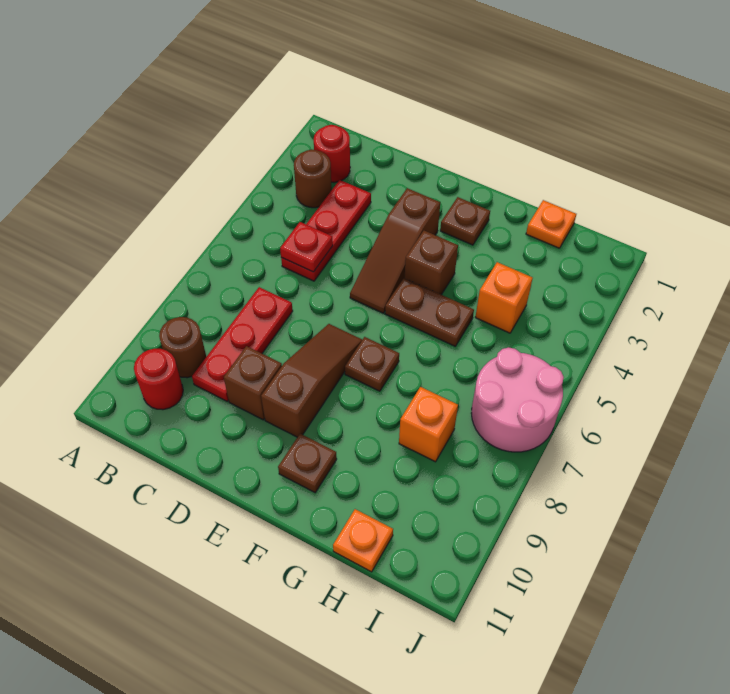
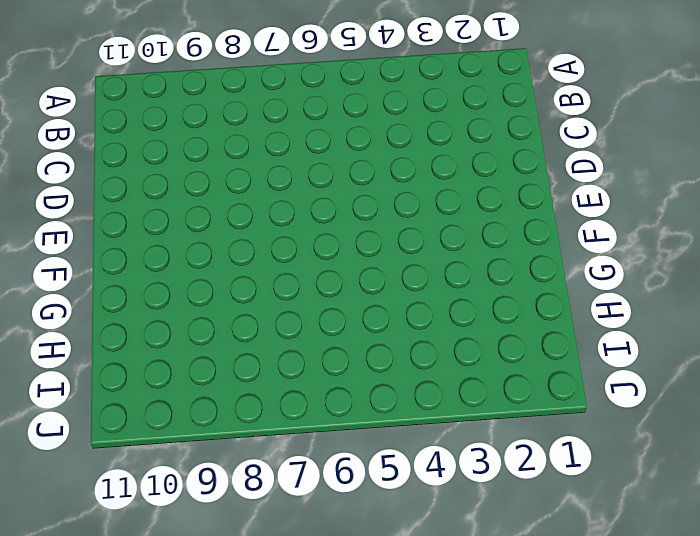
none -> red round brick B2 level 1
none -> brown round brick B3 level 1
none -> brown round brick B9 level 1

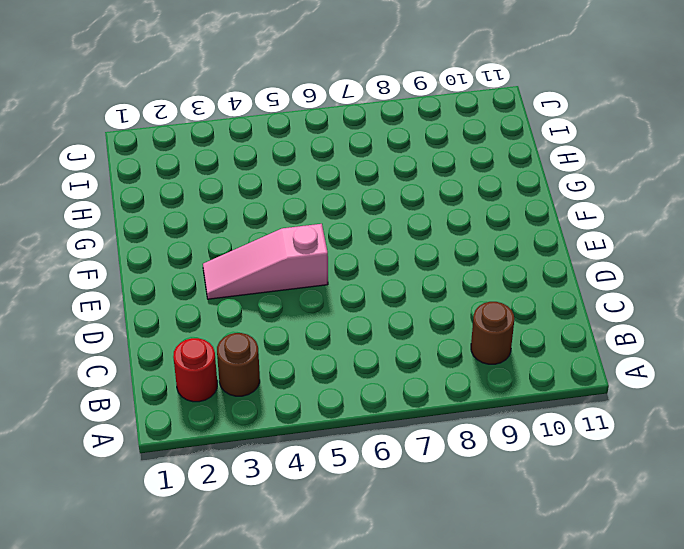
pink slope E3:E5 level 1 top 5 -> brown slope E3:E5 level 1 top 3
none -> red round brick B10 level 1
none -> red plate C3:C5 level 1
none -> red plate C7:C9 level 1

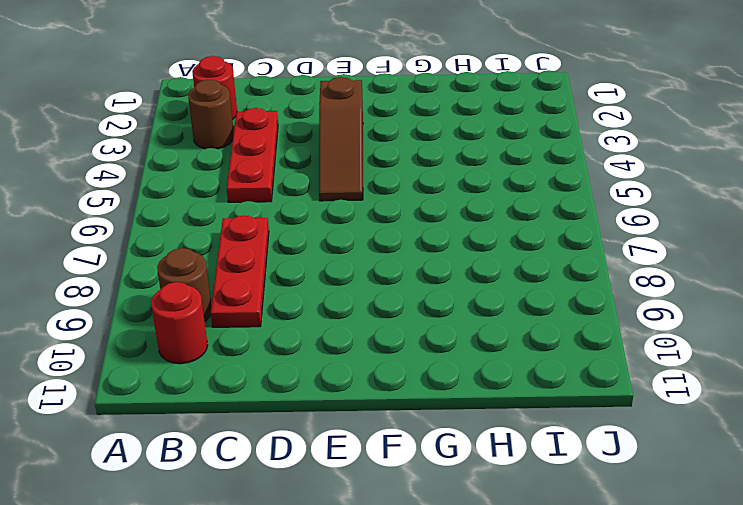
none -> brown brick D9 level 1
none -> brown slope E7:E9 level 1 top 9
none -> brown plate F2 level 1

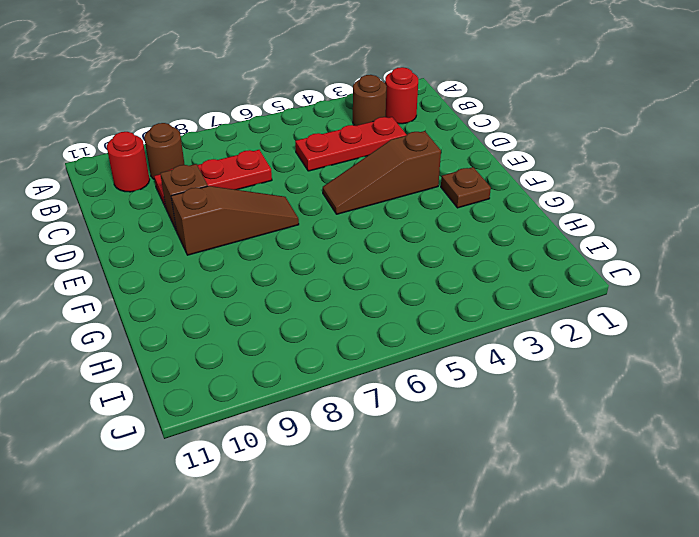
none -> brown brick F4 level 1
none -> brown plate F5:G5 level 1
none -> brown plate F7 level 1

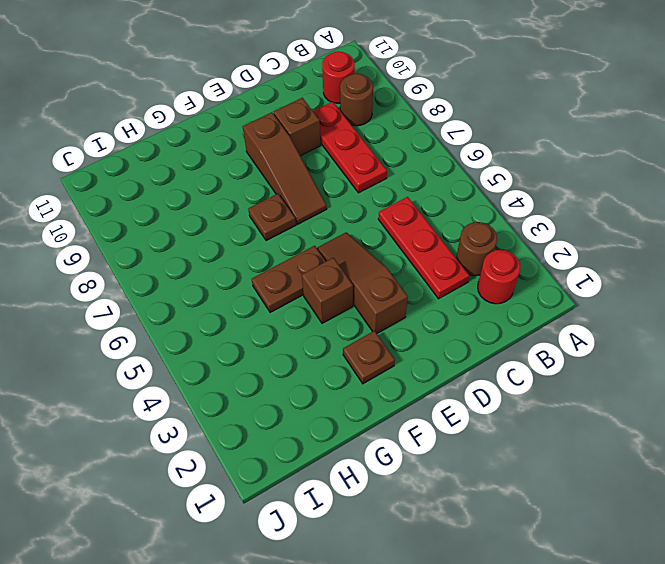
none -> brown plate F10 level 1
none -> orange plate H1 level 1
none -> orange brick H4 level 1

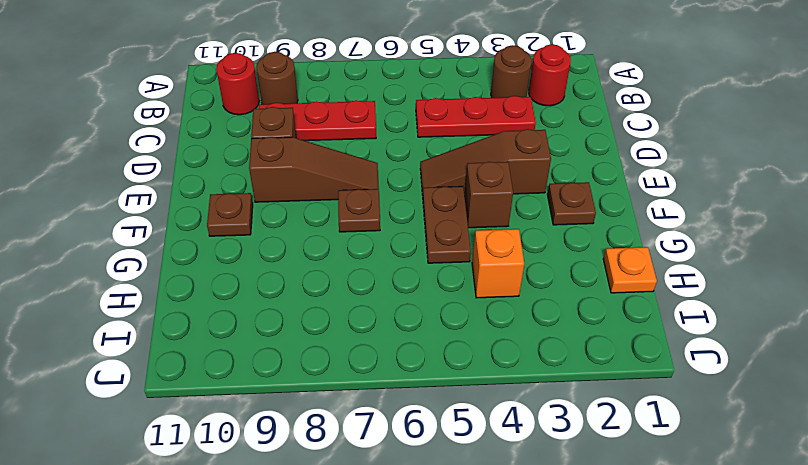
none -> orange brick H8 level 1
none -> orange plate H11 level 1
none -> pink round brick I6:J7 level 1

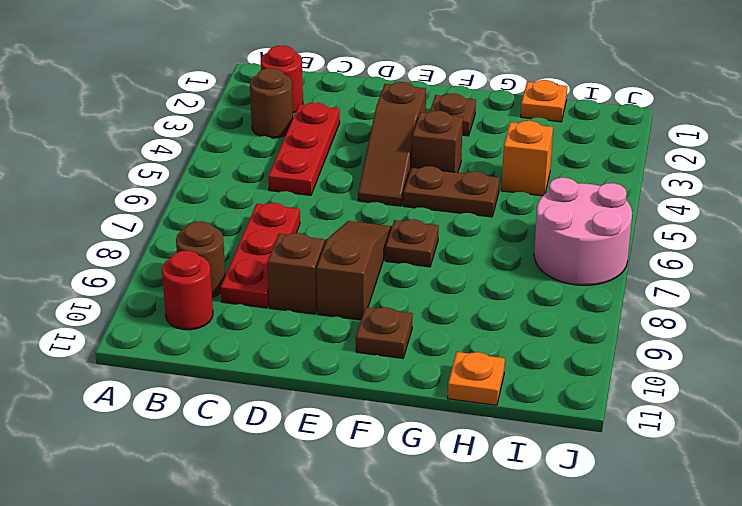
none -> orange brick H8 level 1
none -> red plate C5 level 2

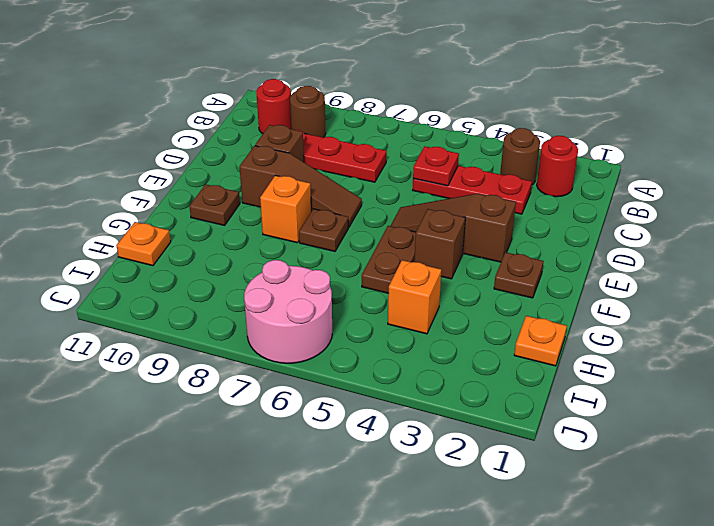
orange brick F8 level 1 -> orange brick H8 level 1

